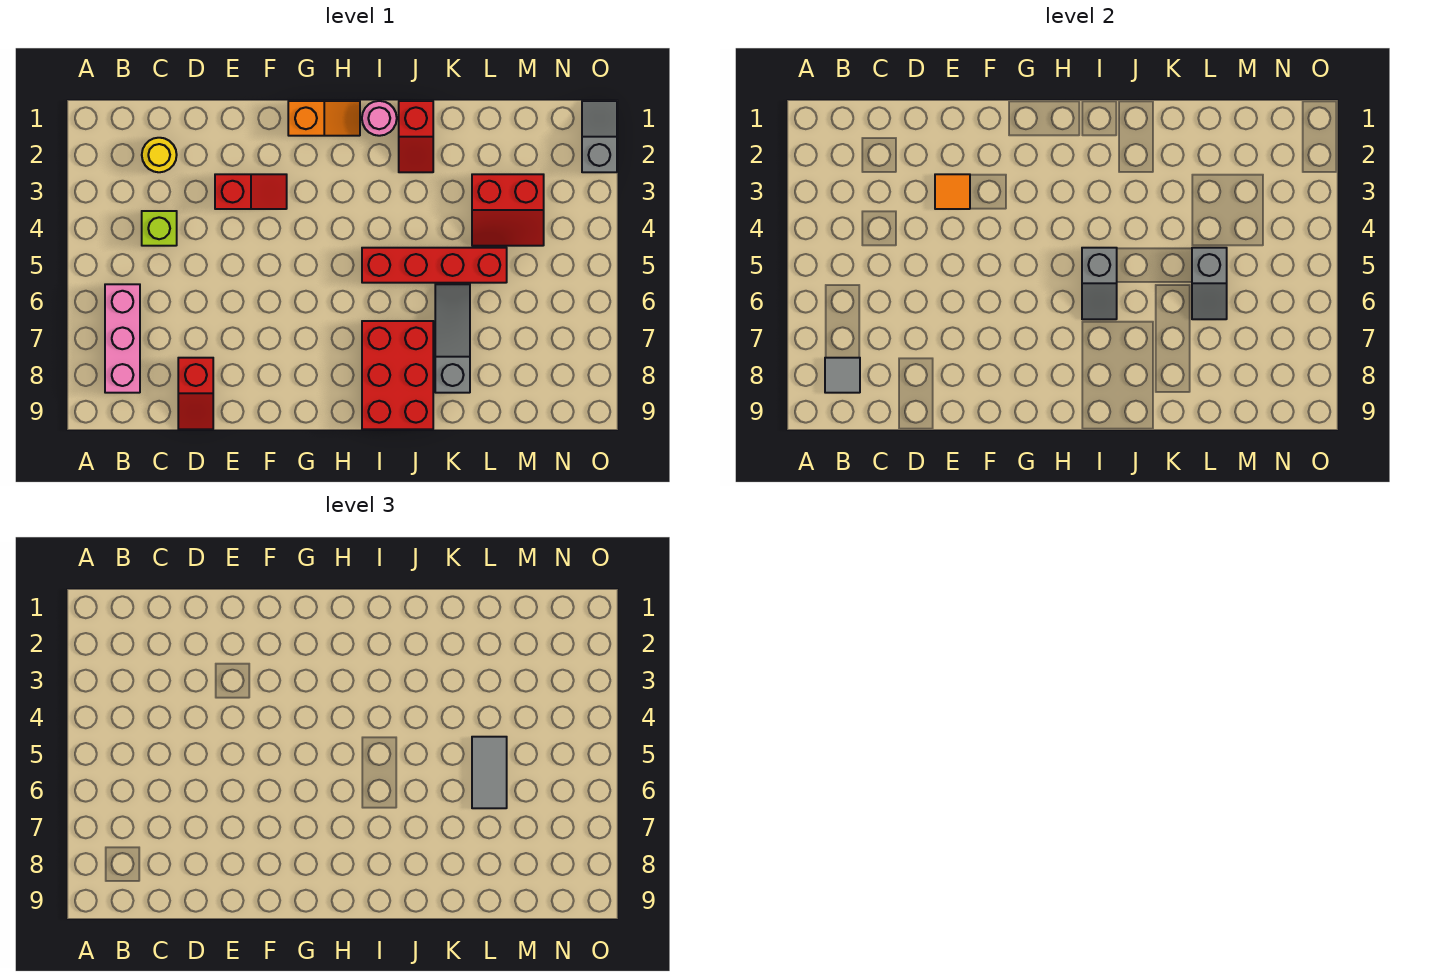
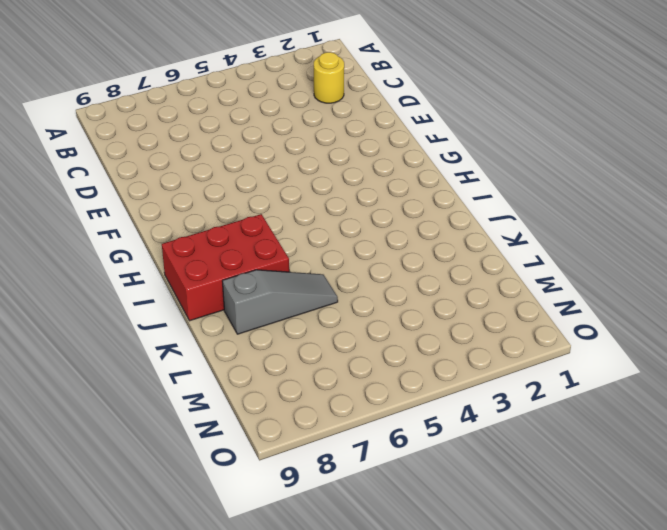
none -> pink brick B6:B8 level 1
none -> lime brick C4 level 1
none -> red slope D8:D9 level 1 top 8

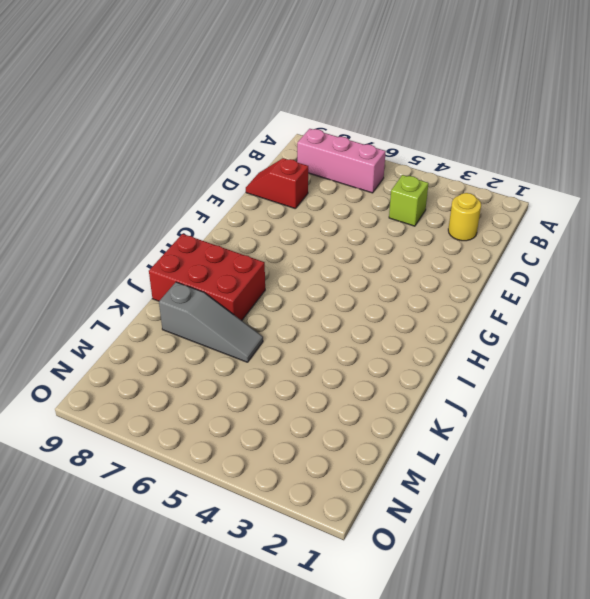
none -> red slope E3:F3 level 1 top E
none -> orange slope G1:H1 level 1 top G
none -> pink round brick I1 level 1

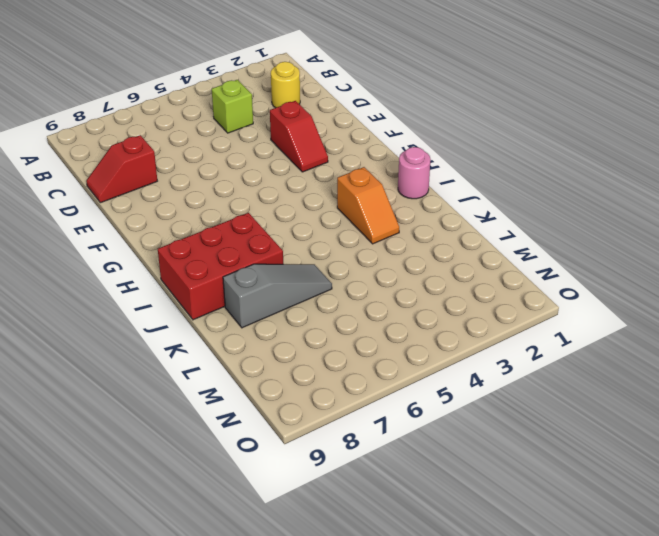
orange slope I3:J3 level 1 top I -> orange slope G1:H1 level 1 top G
none -> pink brick B6:B8 level 1
none -> red brick I5:L5 level 1
none -> red slope J1:J2 level 1 top 1

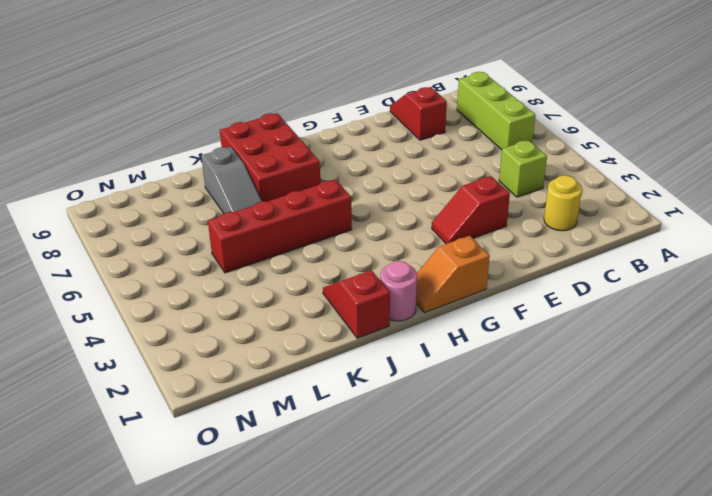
lime brick B6:B8 level 1 -> pink brick B6:B8 level 1
none -> red slope L3:M4 level 1 top 3
none -> grey slope O1:O2 level 1 top 2
none -> grey tile B8 level 2

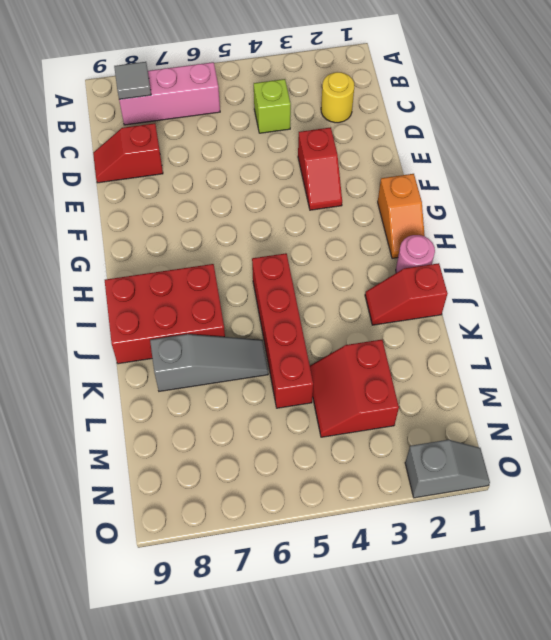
none -> orange tile E3 level 2
none -> grey slope I5:I6 level 2 top 5
none -> grey slope L5:L6 level 2 top 5

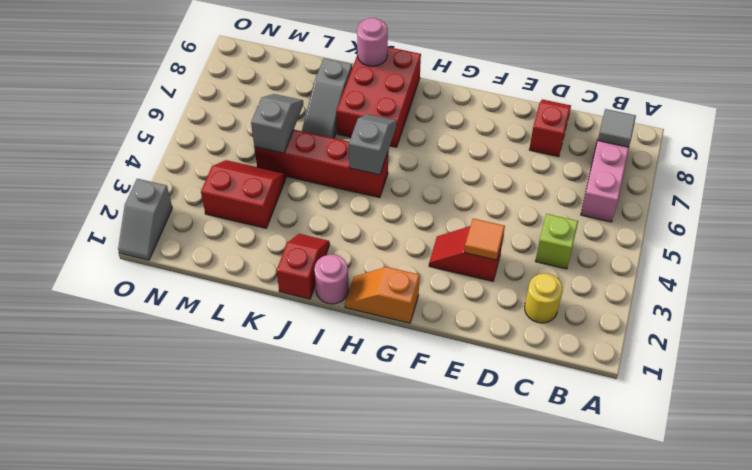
pink round brick J9 level 2 -> none
none -> grey tile L5:L6 level 3

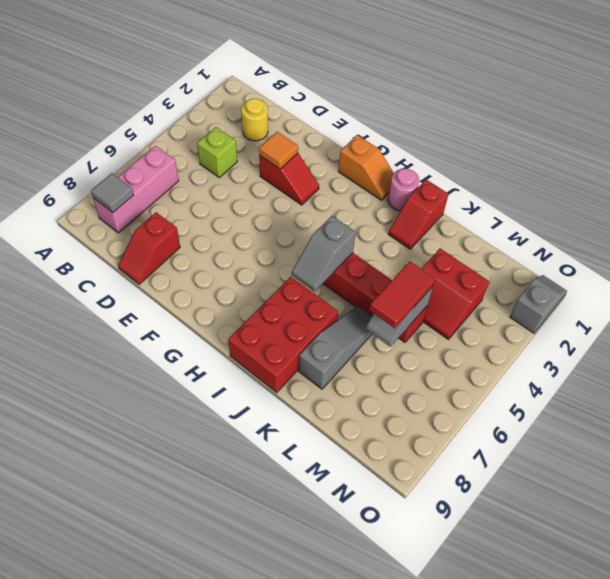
red tile L5:L6 level 3 -> grey tile L5:L6 level 3

